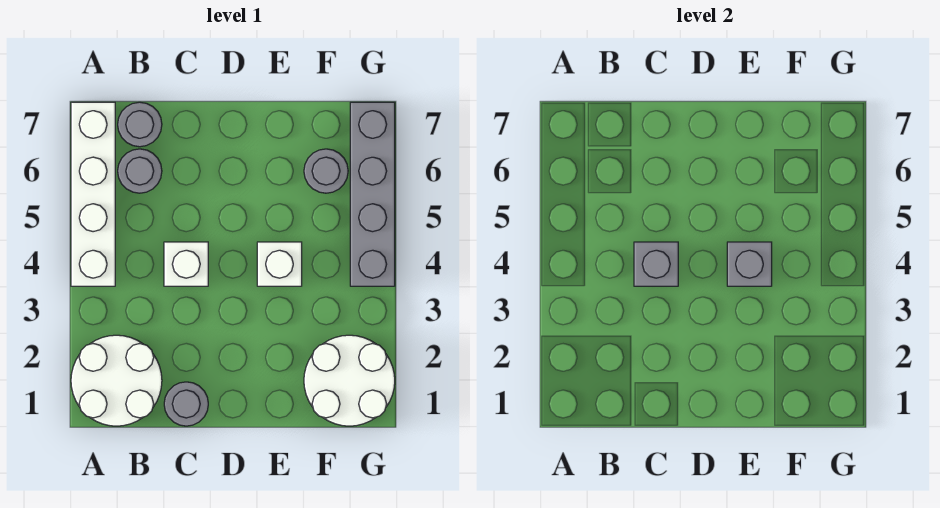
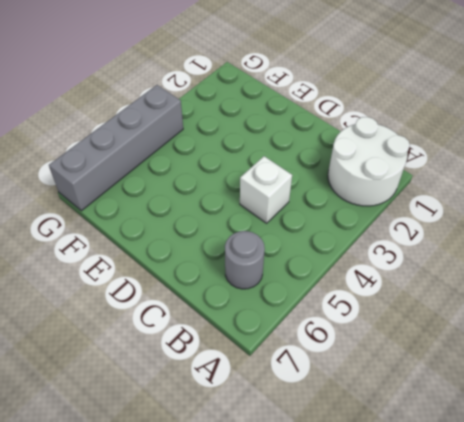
none -> white brick A4:A7 level 1
none -> grey round brick B7 level 1
none -> grey round brick C1 level 1

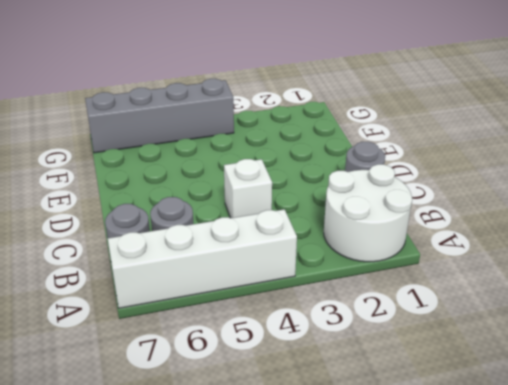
none -> white brick E4 level 1
none -> white round brick F1:G2 level 1
none -> grey round brick F6 level 1

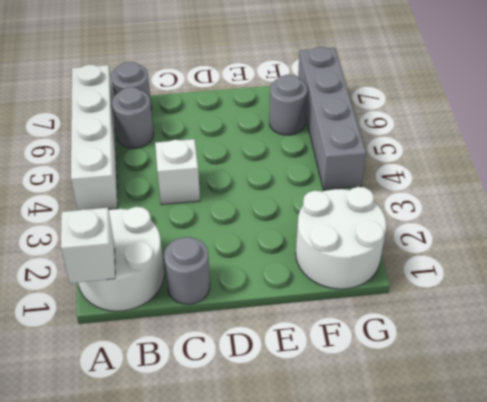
white brick A1 level 2 -> white brick E4 level 1
none -> grey brick C4 level 2
none -> grey brick E4 level 2

